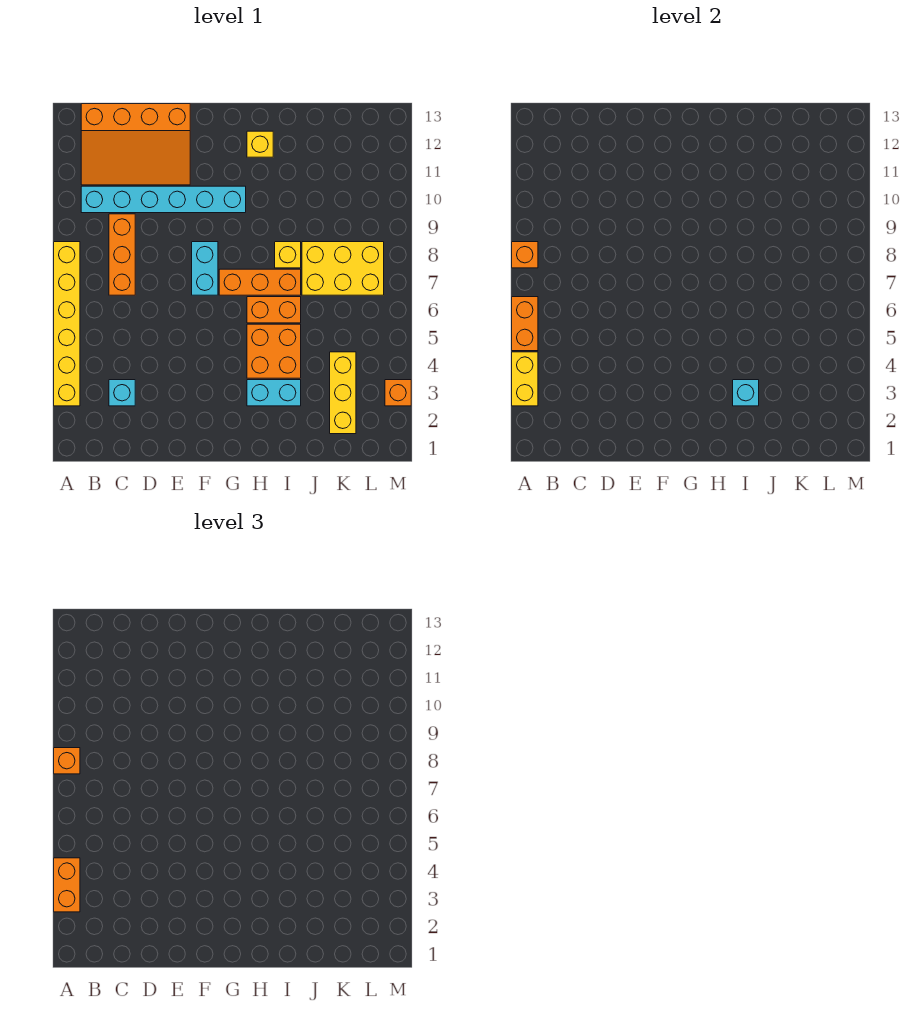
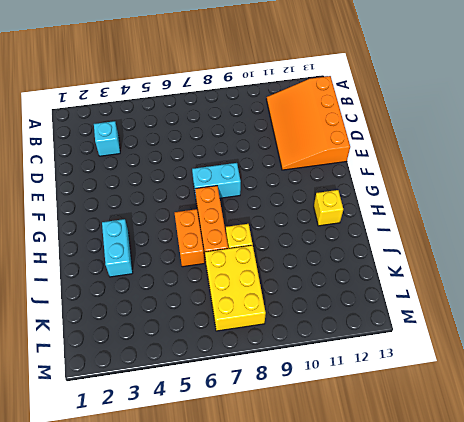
none -> yellow brick A3:A8 level 1
none -> cyan brick B10:G10 level 1
none -> orange brick C7:C9 level 1

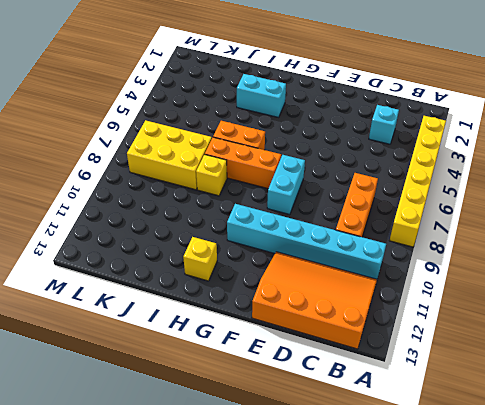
none -> orange brick H4:I5 level 1
none -> yellow brick K2:K4 level 1
none -> orange brick M3 level 1

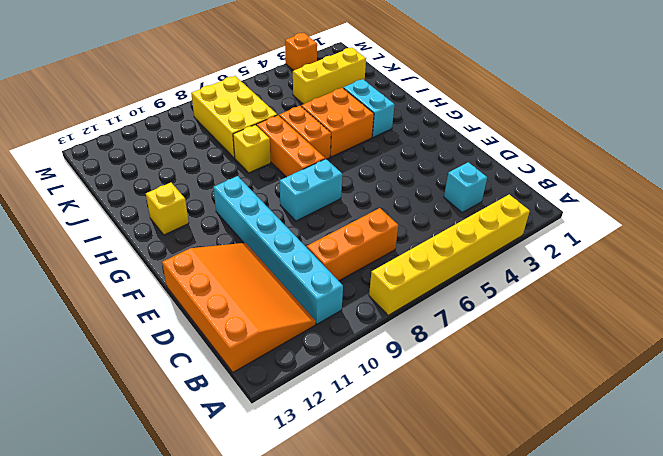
none -> yellow brick A3:A4 level 2
none -> orange brick A5:A6 level 2
none -> orange brick A8 level 2

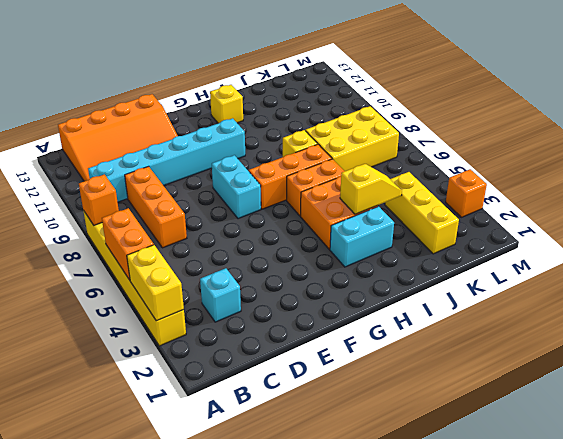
yellow slope I4:J4 level 2 top I -> none
none -> cyan brick I3 level 2
none -> orange brick A3:A4 level 3
none -> orange brick A8 level 3

